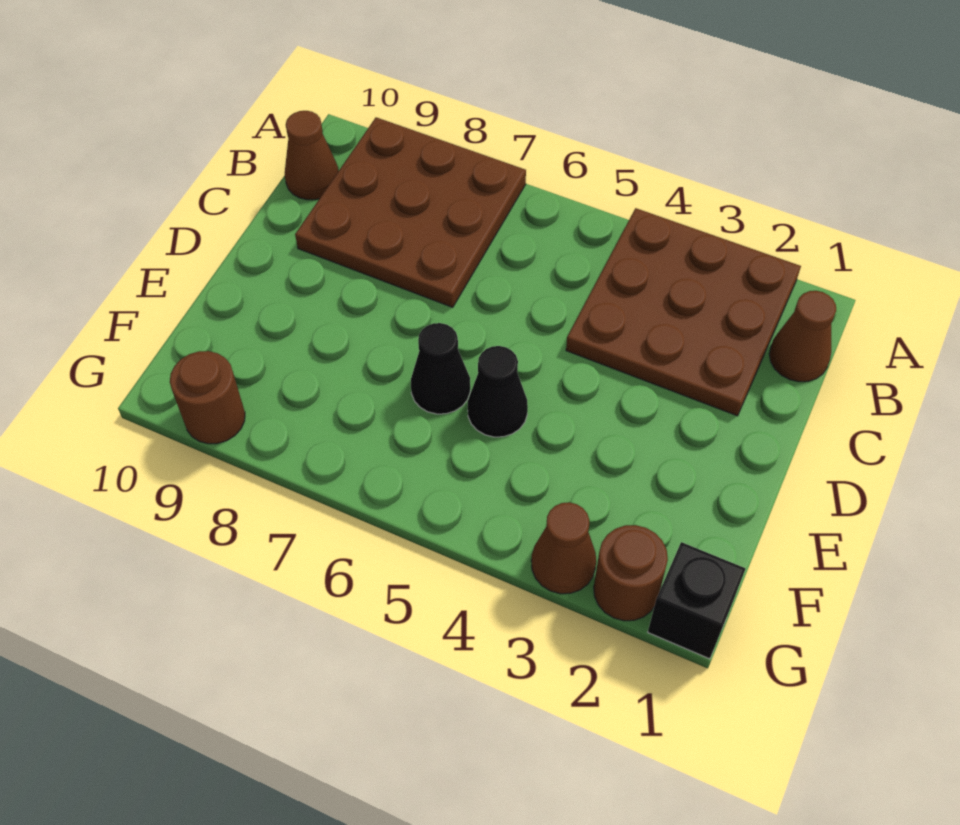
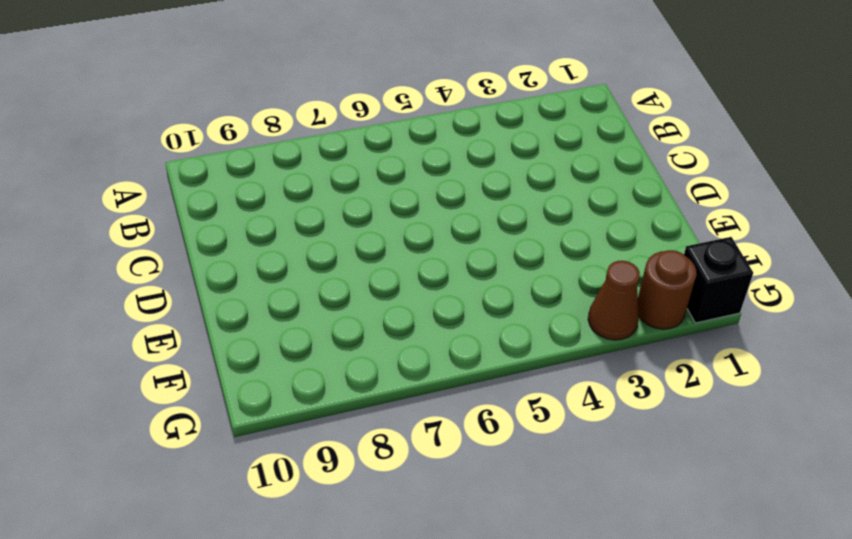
none -> brown plate A2:C4 level 1
none -> brown plate A7:C9 level 1

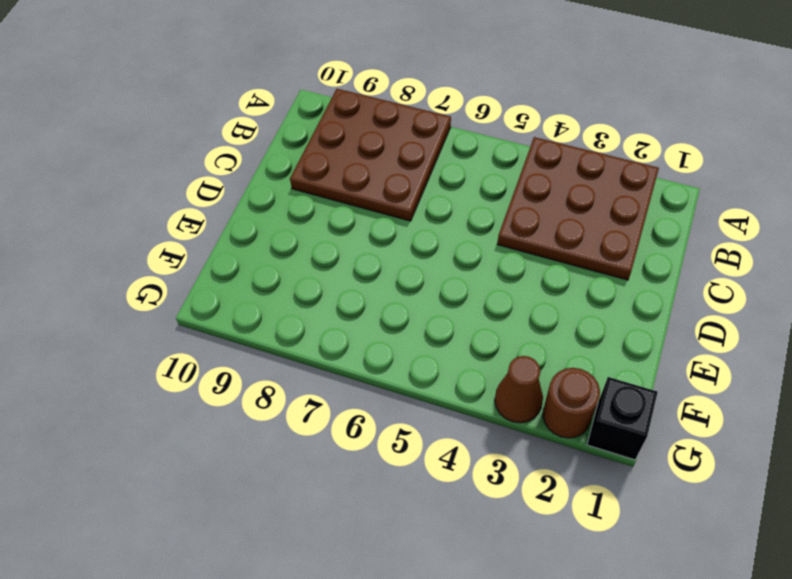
none -> brown cone B1 level 1
none -> brown cone B10 level 1

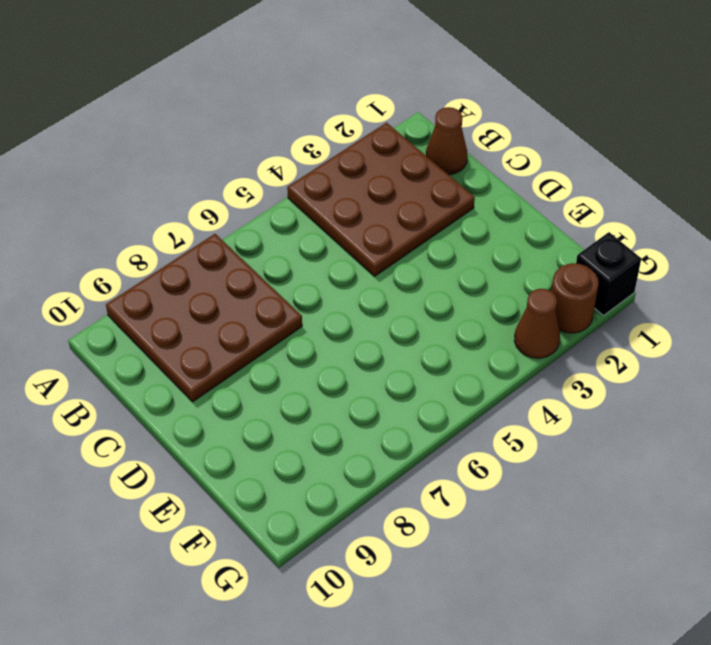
none -> brown cone B10 level 1
none -> black cone E5 level 1

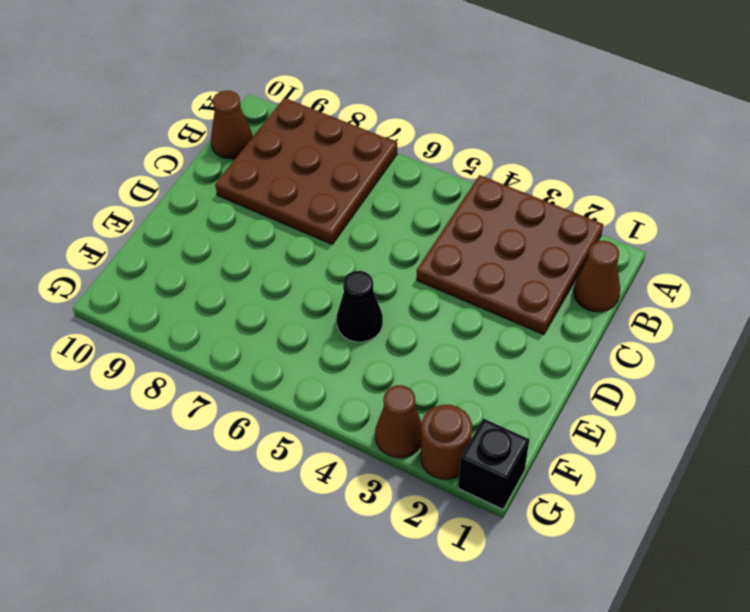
none -> black cone E6 level 1
none -> brown round brick G9 level 1

